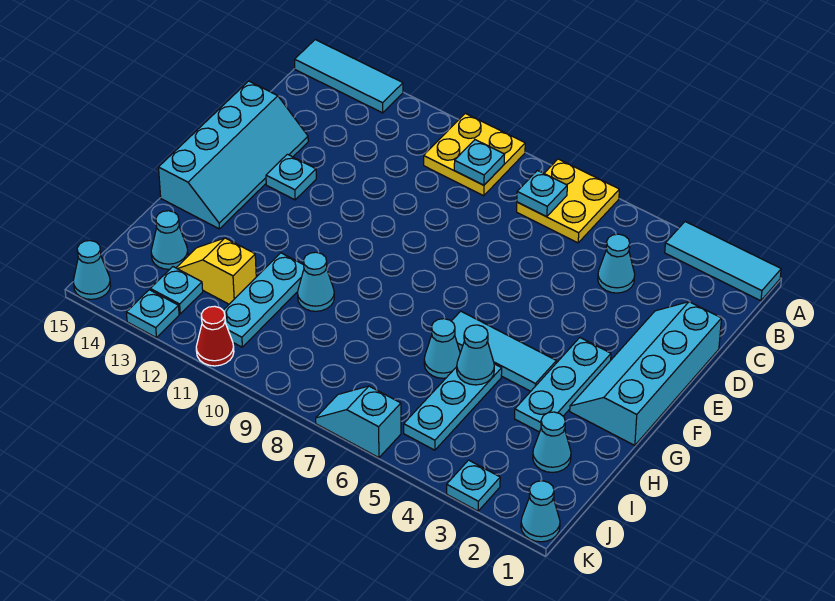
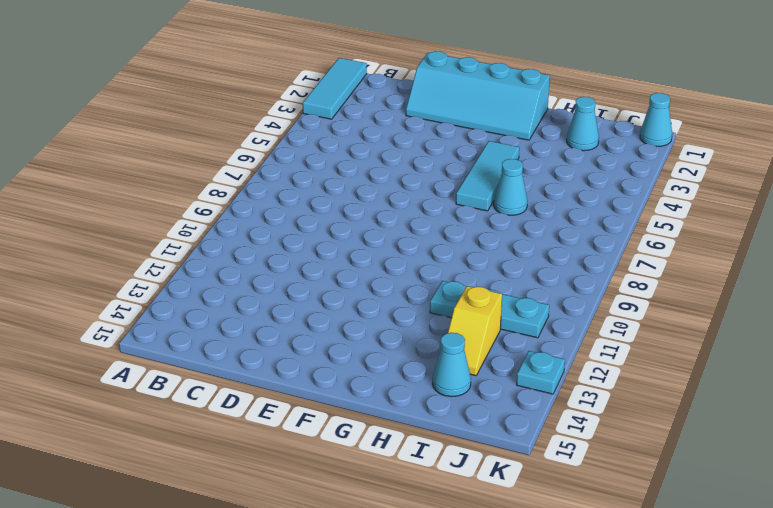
none -> yellow plate A6:B7 level 1
none -> yellow plate A9:B10 level 1
none -> cyan tile A13:A15 level 1

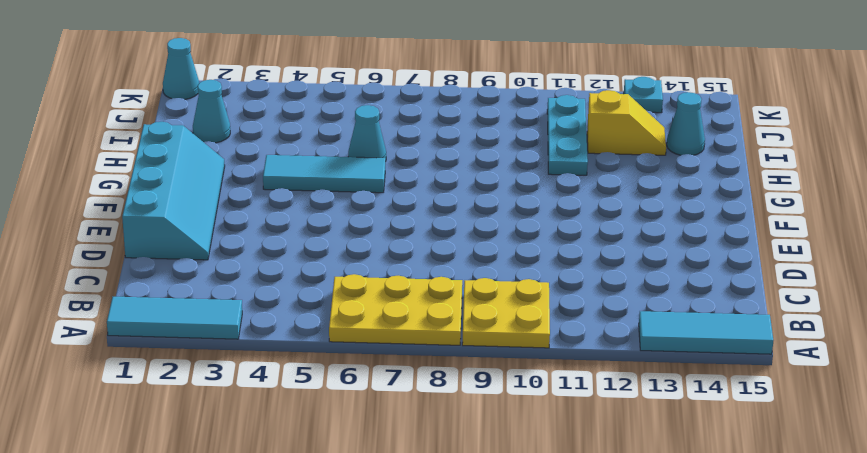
yellow plate A6:B8 level 1 -> yellow plate A6:B7 level 1
none -> cyan cone C4 level 1
none -> cyan slope D14:G15 level 1 top 15
none -> cyan plate E13 level 1

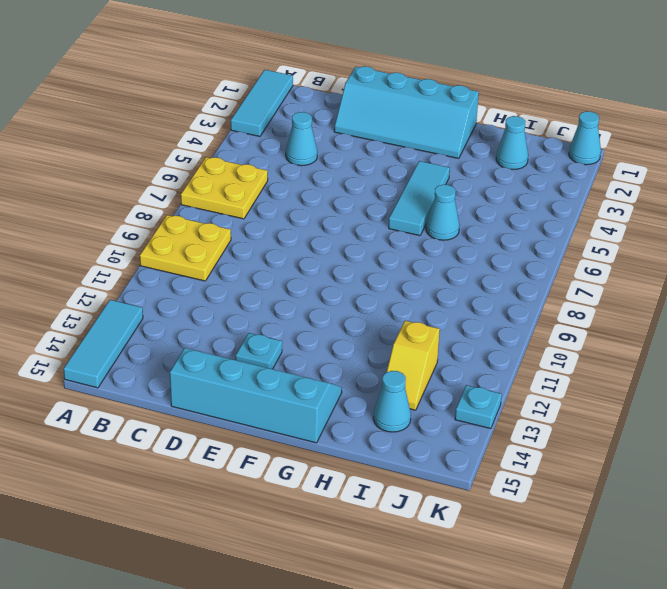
none -> cyan plate F3:H3 level 1
none -> cyan plate H5:J5 level 1
none -> cyan cone H10 level 1

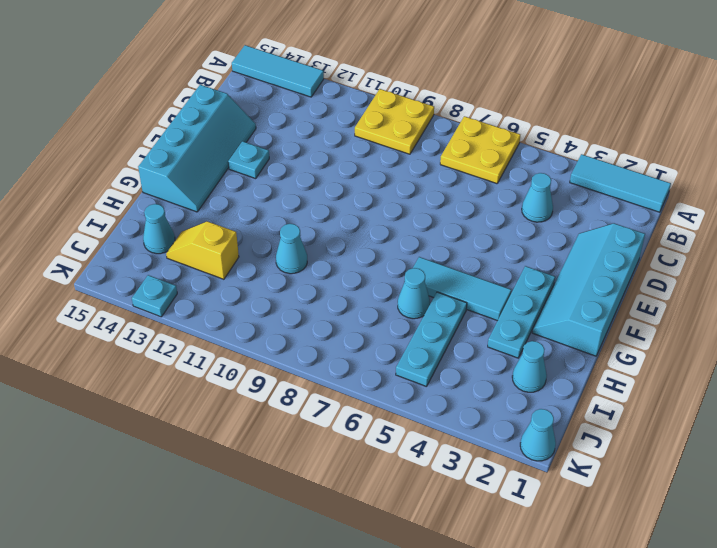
none -> cyan plate H11:J11 level 1
none -> cyan plate J13 level 1
none -> cyan plate K3 level 1

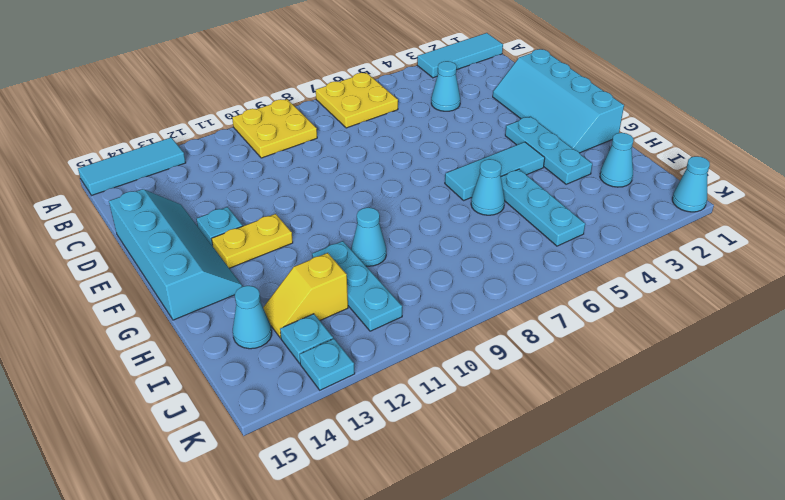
yellow plate F12:F13 level 1 -> none
none -> cyan plate K3 level 1
none -> cyan slope K6:K7 level 1 top 6
none -> red cone K11 level 1

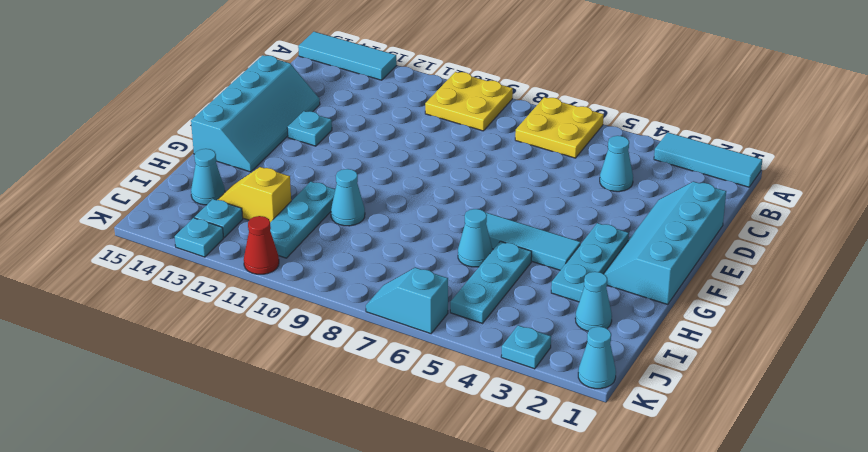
none -> cyan cone K15 level 1
none -> cyan plate B7 level 2
none -> cyan plate B9 level 2

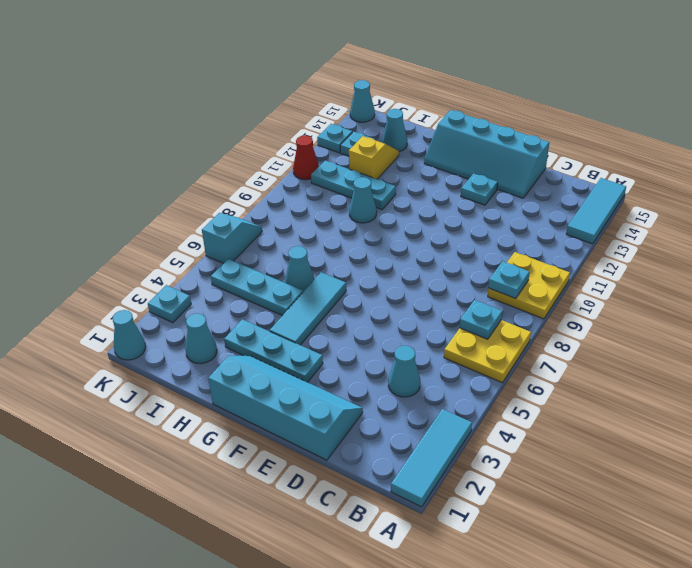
none -> cyan cone H5 level 2

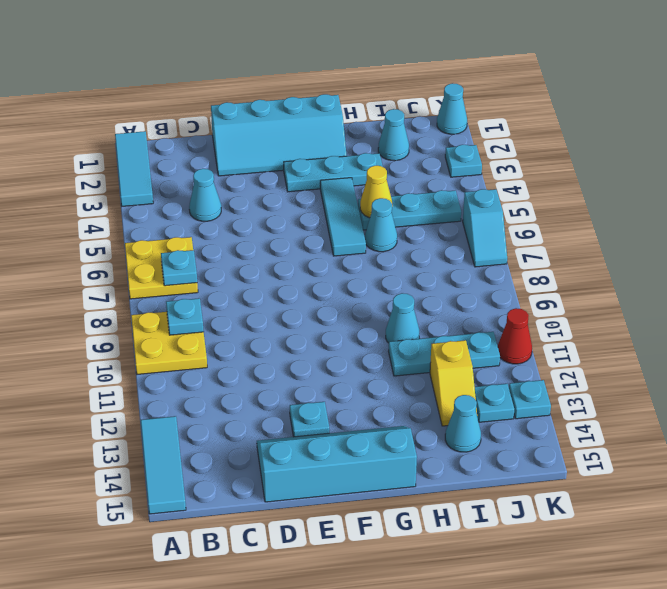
yellow cone H5 level 2 -> cyan cone H5 level 2
none -> cyan cone K15 level 1

